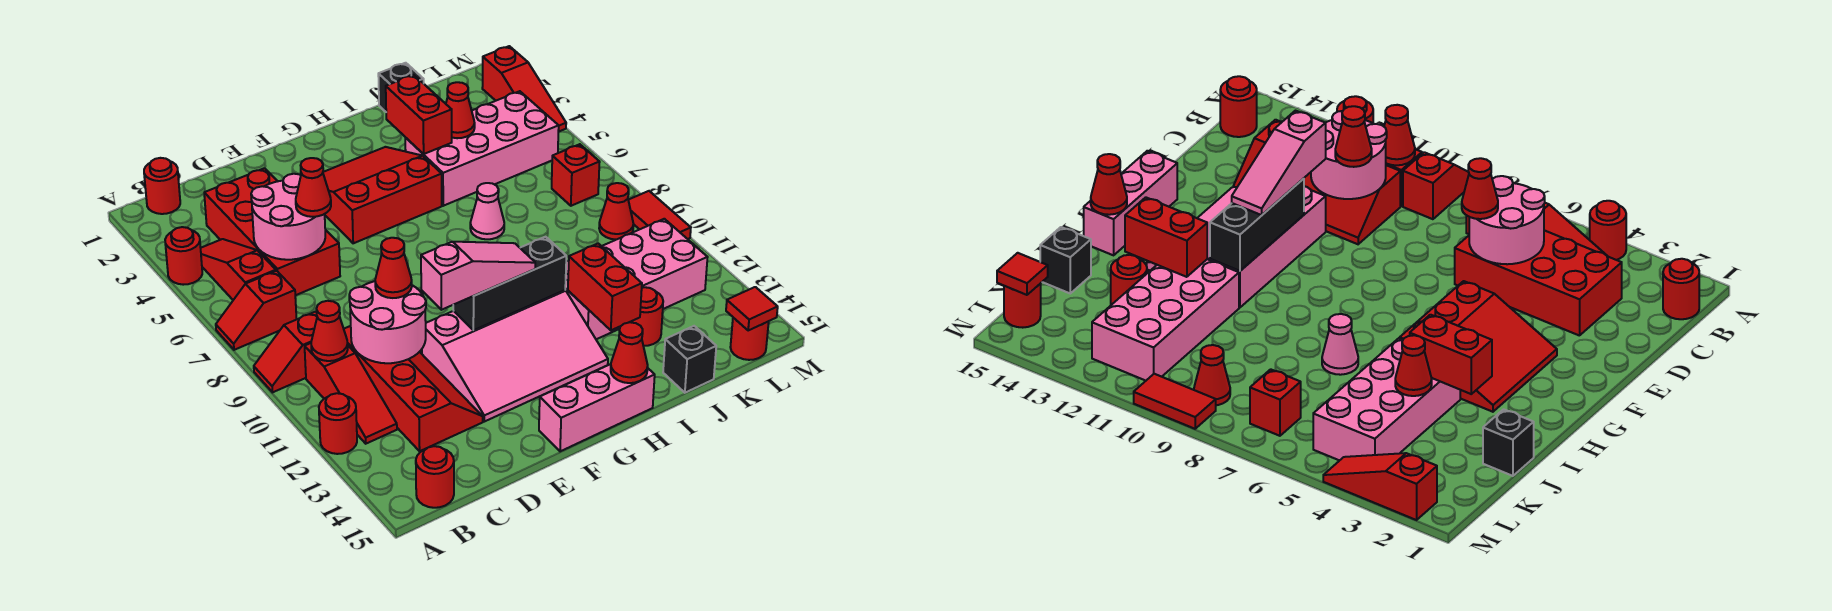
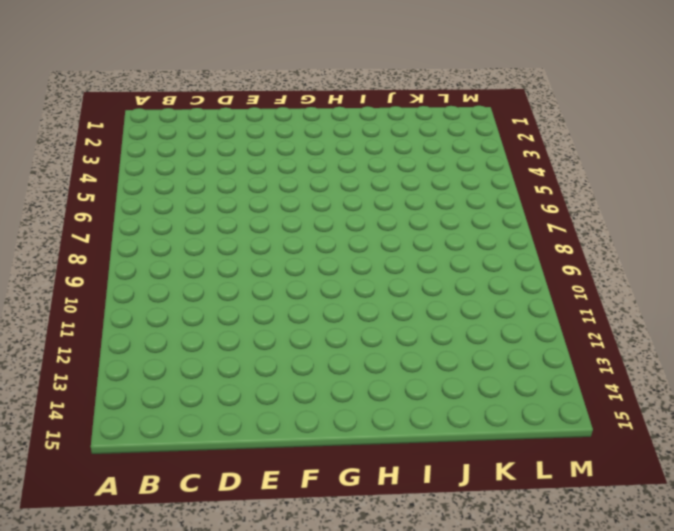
none -> red round brick A4 level 1
none -> red slope A7:B7 level 1 top B
none -> red slope A9:B9 level 1 top B
none -> red round brick A12 level 1

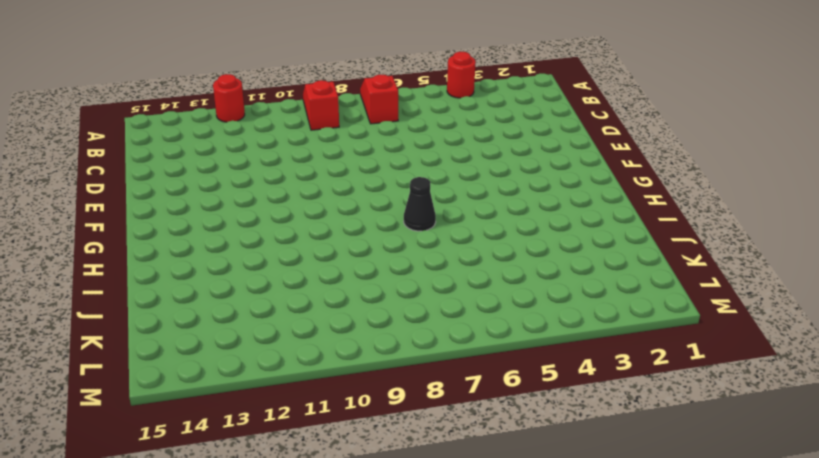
black cone H7 level 1 -> none
none -> red round brick B1 level 1
none -> red slope B4:B6 level 1 top 6
none -> red slope B10:B12 level 1 top 10
none -> red round brick B15 level 1

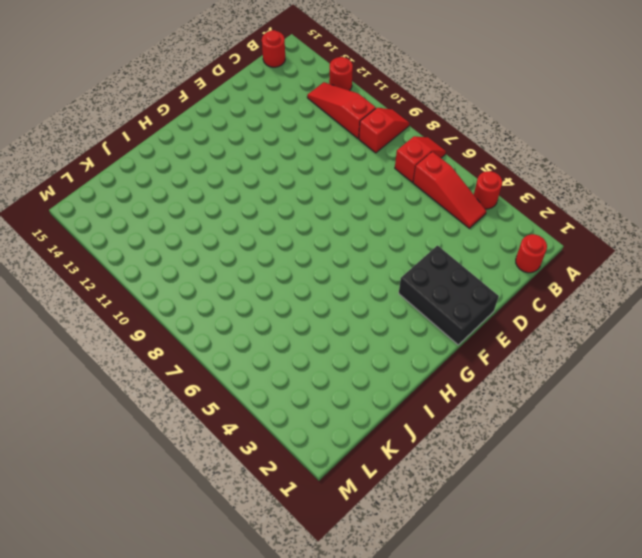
black brick E1:F3 level 1 -> red slope F3:H5 level 1 top 5
none -> red brick C3:D6 level 1
none -> red slope C10:D13 level 1 top C
none -> pink slope E11:H13 level 1 top 11
none -> pink brick F15:H15 level 1

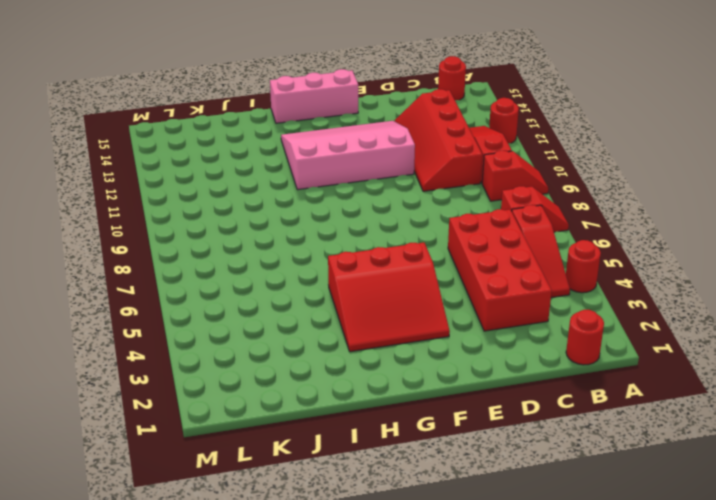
none -> pink brick I4:L5 level 1
none -> pink cone I7 level 1
none -> pink brick I11:L12 level 1
none -> black brick J1 level 1

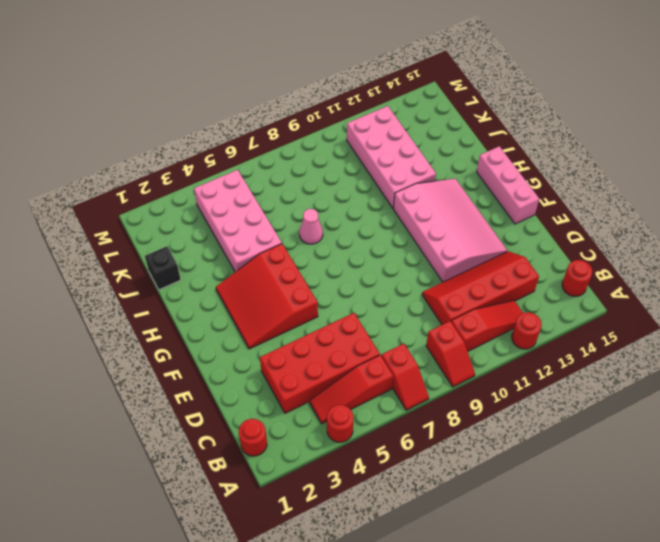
none -> red round brick J13 level 1
none -> black brick J15 level 1
none -> red brick L7 level 1
none -> red cone L9 level 1

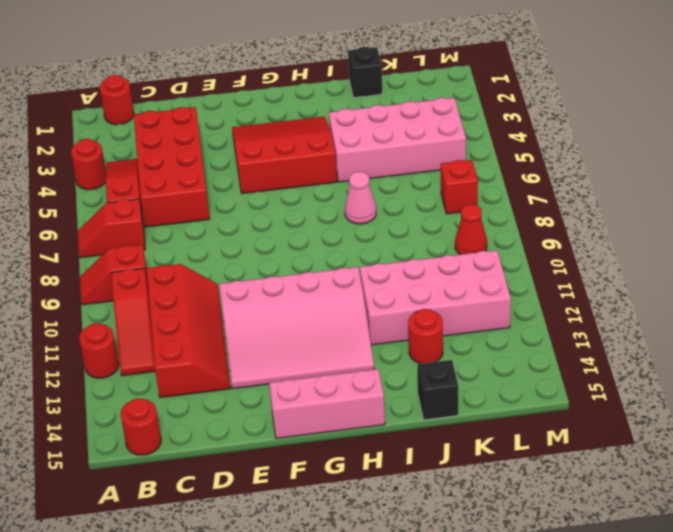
none -> red round brick L15 level 1
none -> red slope M2:M4 level 1 top 2
none -> red tile M9:M10 level 1
none -> red cone B10 level 2

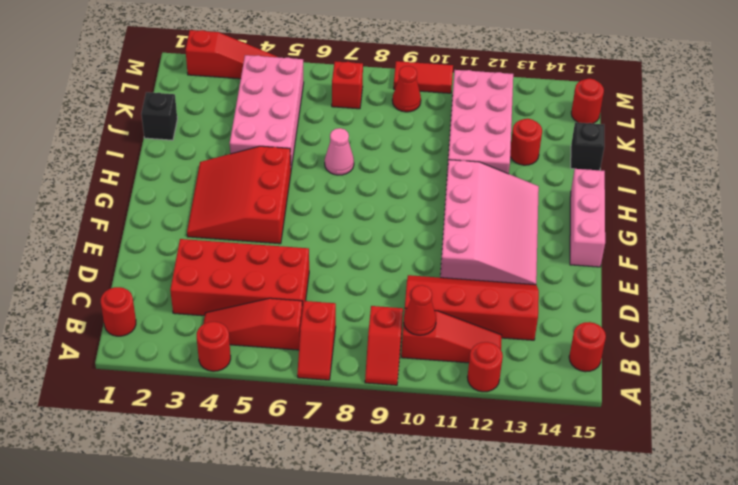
none -> pink round brick C5:D6 level 2
none -> pink round brick C10:D11 level 2
none -> black brick F11:H11 level 2
none -> red cone H15 level 2

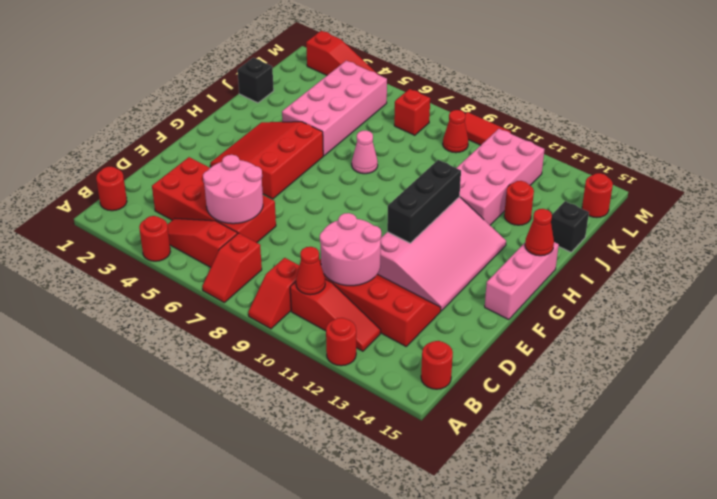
none -> red brick I3:I4 level 2
none -> red brick I12:I13 level 2
none -> red cone J4 level 2
none -> red tile L15 level 2

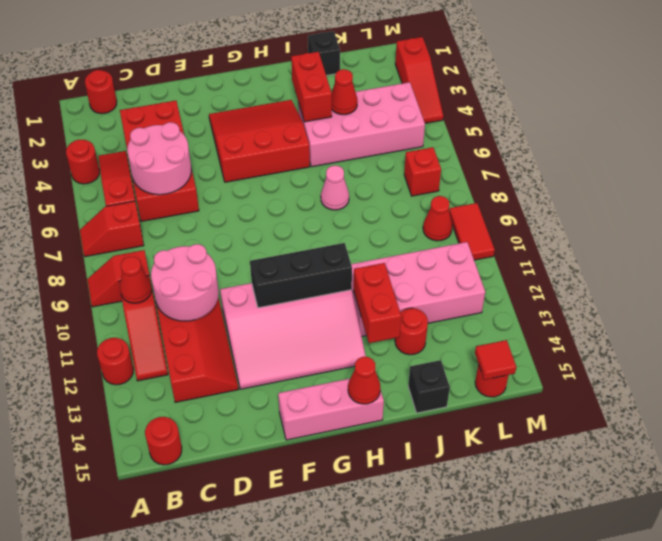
none -> red cone D6 level 3
none -> red cone D10 level 3
none -> pink slope E11:G11 level 3 top E

